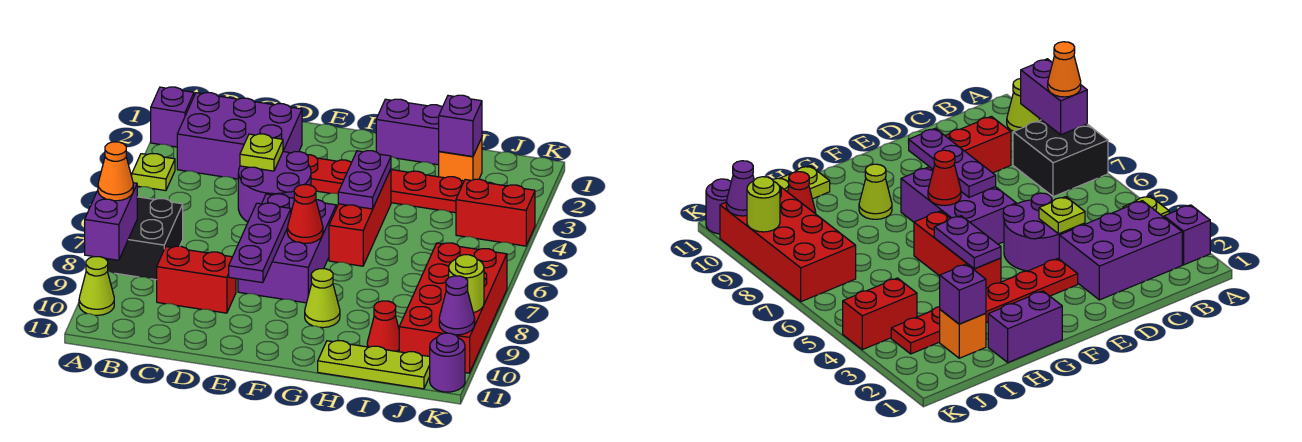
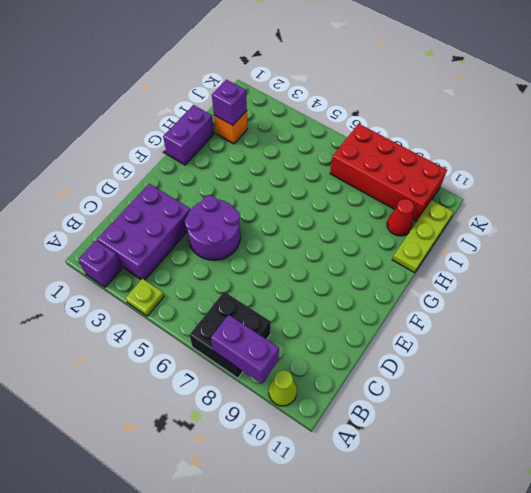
none -> red brick C9:D9 level 1
none -> red plate E3:J3 level 1
none -> purple brick E6:F8 level 1

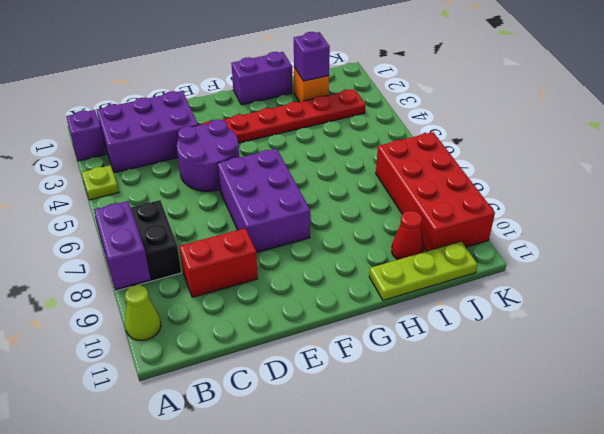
none -> red brick G4:G6 level 1
none -> lime cone G9 level 1
none -> red brick J4:K4 level 1

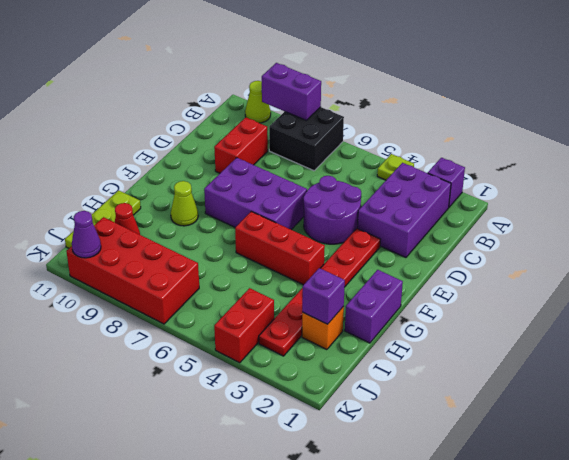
none -> purple round brick K11 level 1
none -> lime plate D4 level 2
none -> purple plate E7:E9 level 2

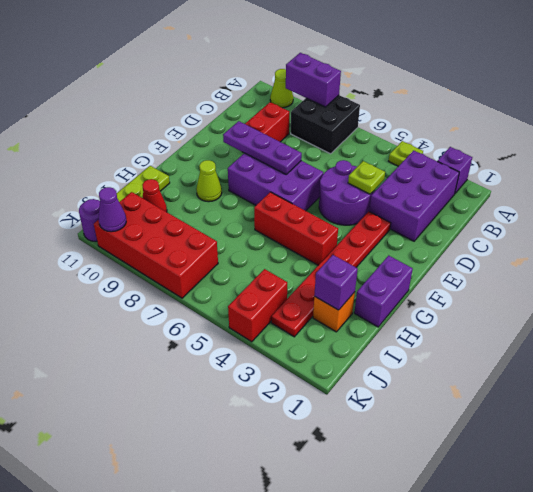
none -> red cone F7 level 2
none -> purple plate G4:G5 level 2
none -> lime round brick K9 level 2

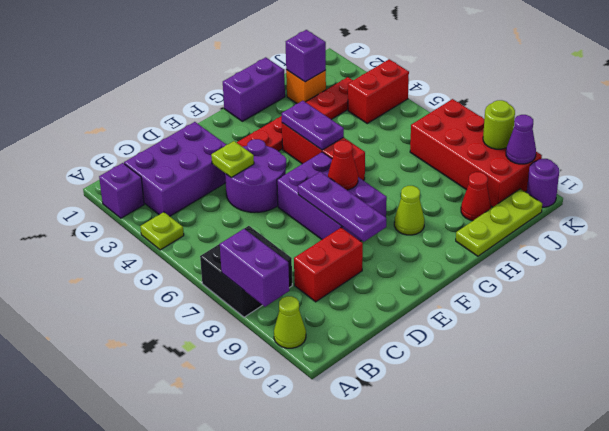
none -> orange cone A8 level 3

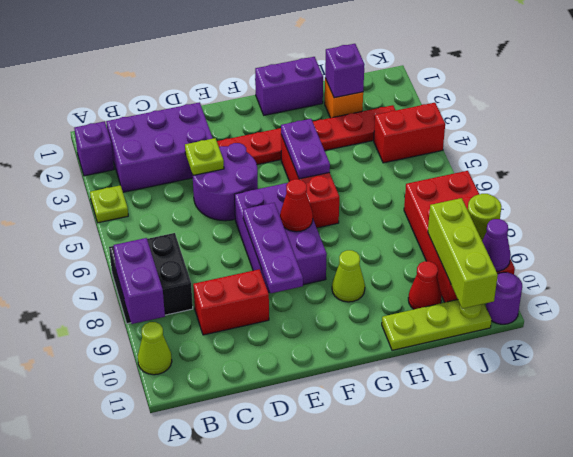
lime brick J9:J11 level 2 -> none
none -> orange cone A8 level 3

